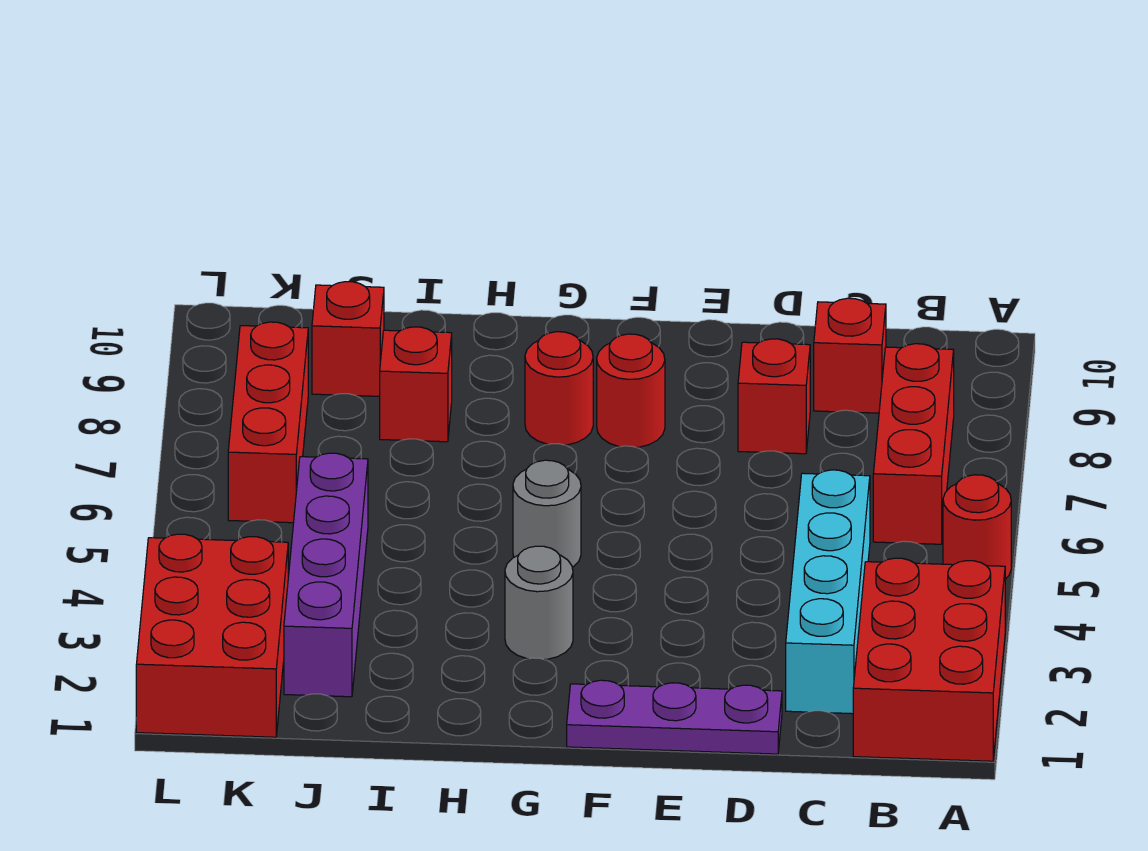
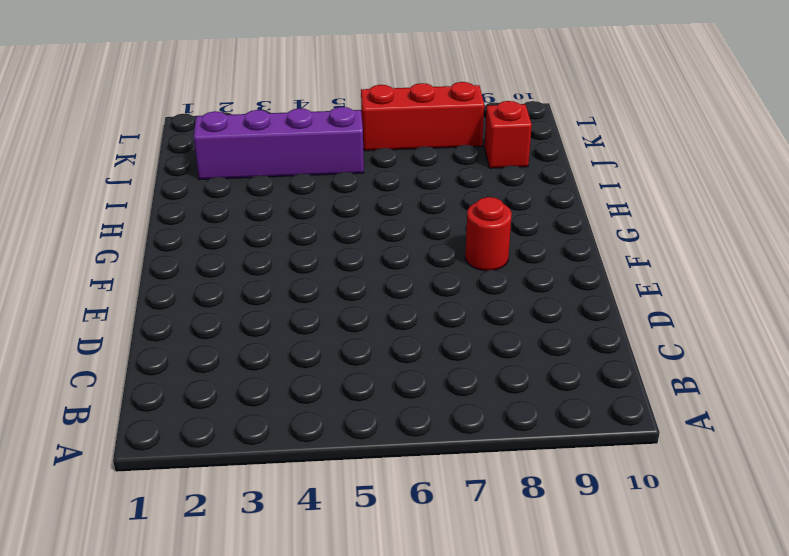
none -> red brick A1:B3 level 1
none -> red round brick A5 level 1
none -> red brick B6:B8 level 1

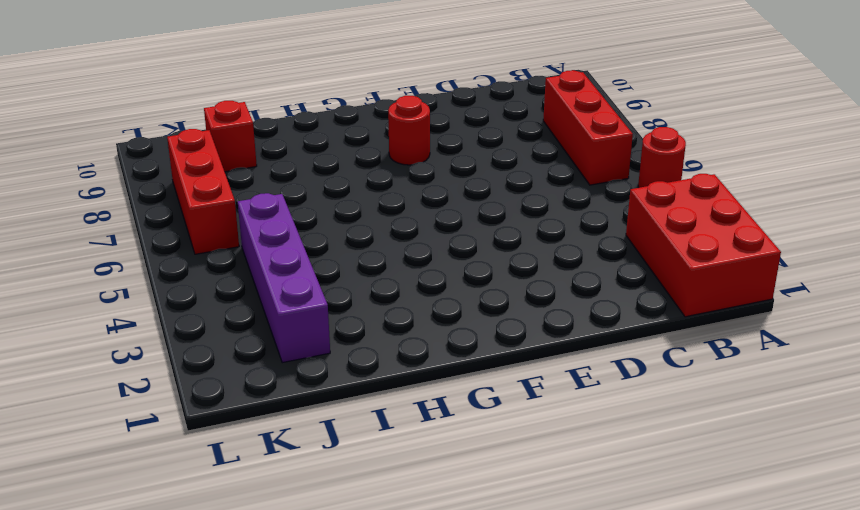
none -> cyan brick C2:C5 level 1
none -> red brick C9 level 1
none -> purple plate D1:F1 level 1

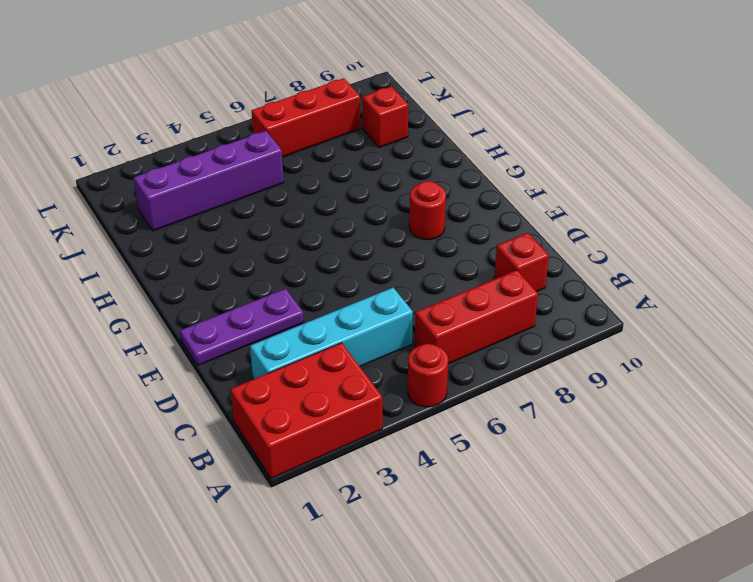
purple plate E1:E3 level 1 -> purple plate D1:F1 level 1
none -> red brick D8 level 1
none -> grey round brick G3 level 1
none -> grey round brick G5 level 1

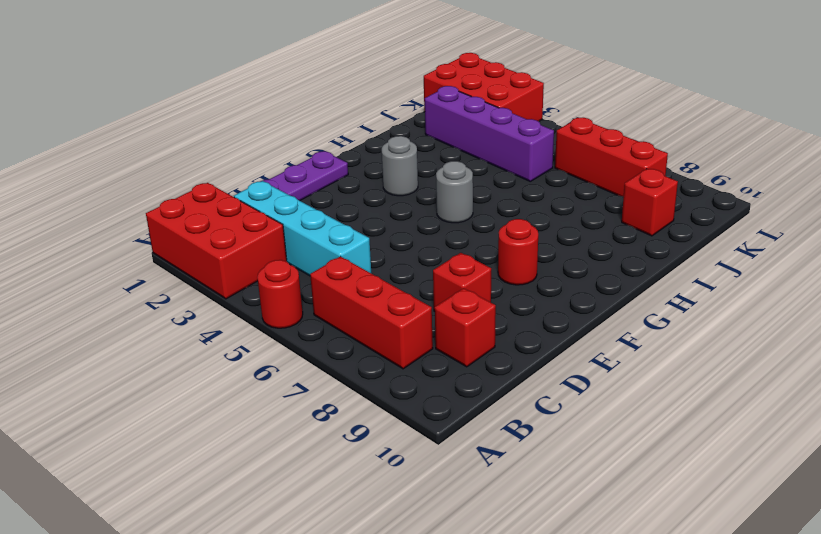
none -> red round brick G8 level 1
none -> red brick I8 level 1

